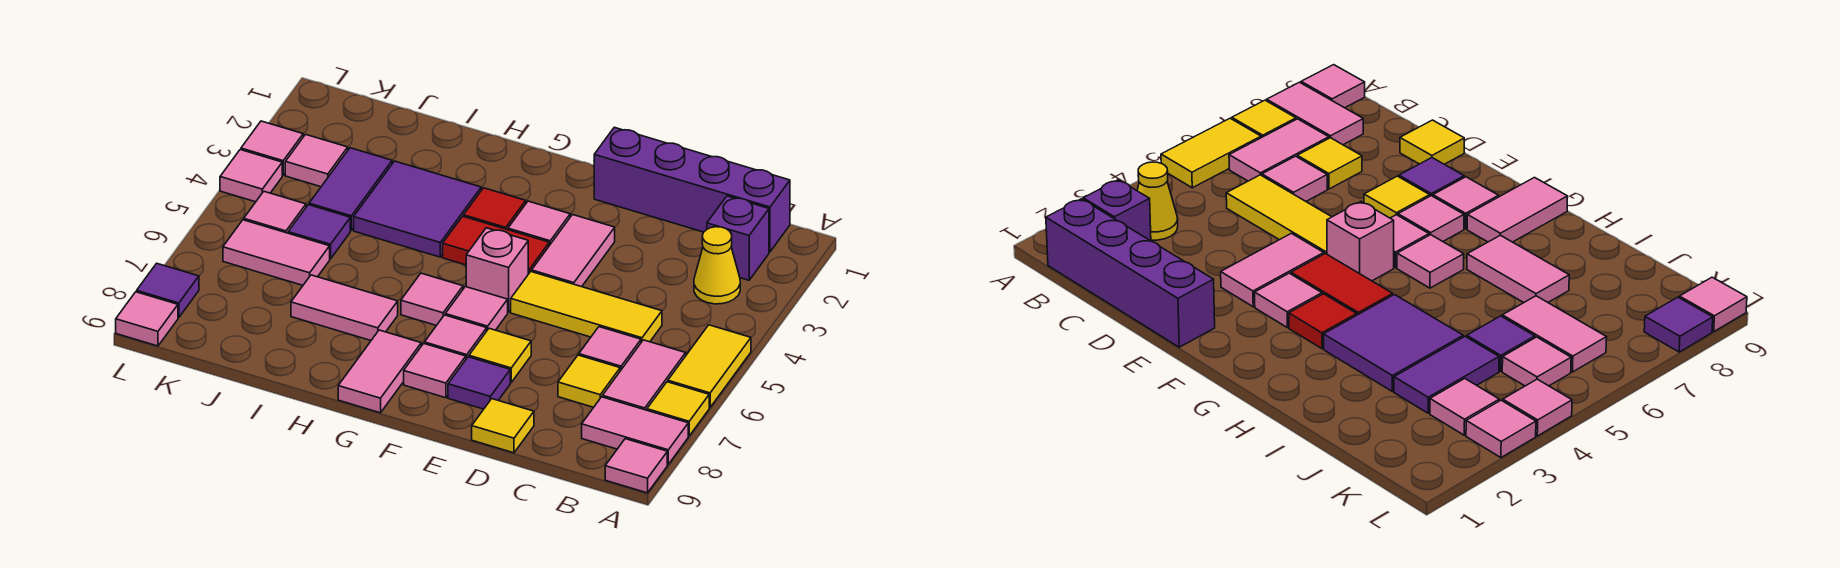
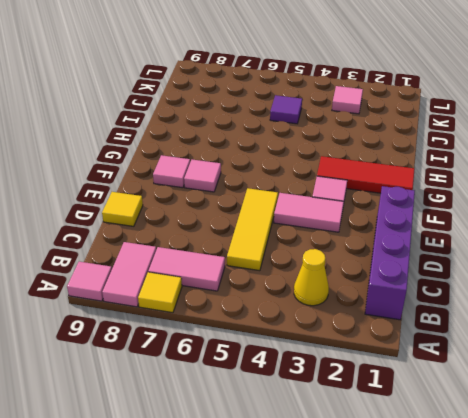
red tile G1:G3 level 1 -> red tile G3 level 1
none -> yellow tile A5:A6 level 1
none -> purple brick B2 level 1
none -> pink tile C6 level 1
none -> yellow tile C7 level 1

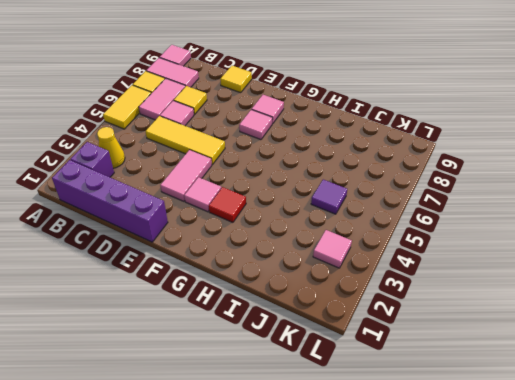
none -> yellow tile E7 level 1
none -> purple tile E8 level 1
none -> red tile F4:G4 level 1
none -> pink brick F5 level 1

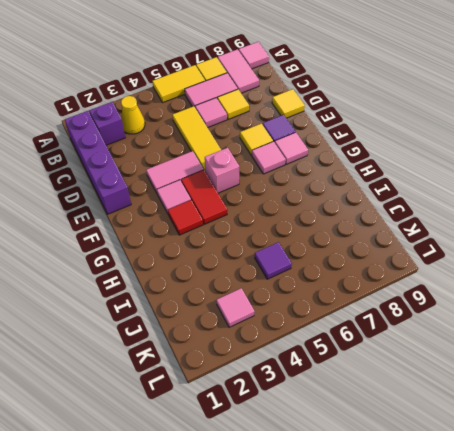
none -> pink tile F6 level 1
none -> pink tile G6 level 1
none -> pink tile G8:G9 level 1
none -> purple tile H3:I4 level 1

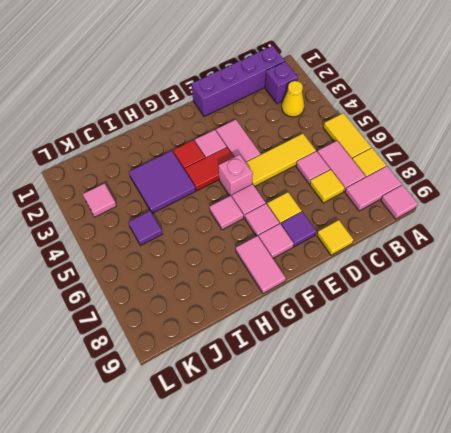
none -> pink tile H7:I7 level 1
none -> purple tile J3:J4 level 1
none -> pink tile J6:K6 level 1
none -> pink tile K5 level 1

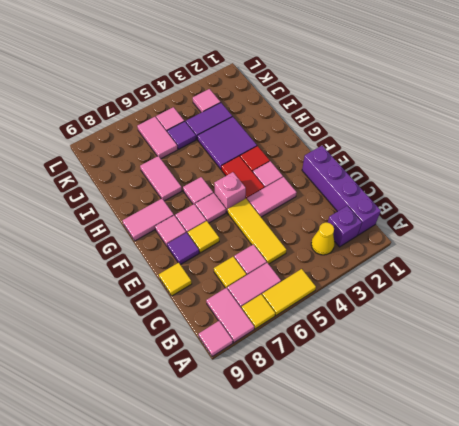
none -> pink tile L3 level 1
none -> pink tile L4 level 1
none -> purple tile L8 level 1
none -> pink tile L9 level 1

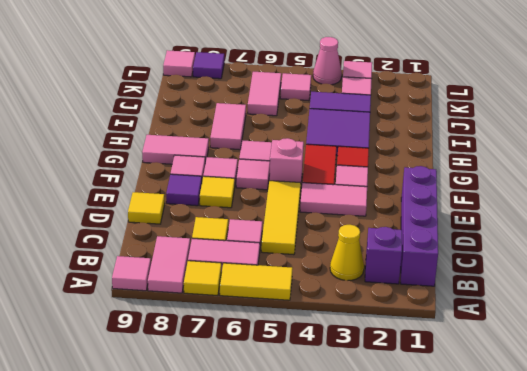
pink cone L4 level 1 -> pink tile L4 level 1
none -> purple tile J5 level 1

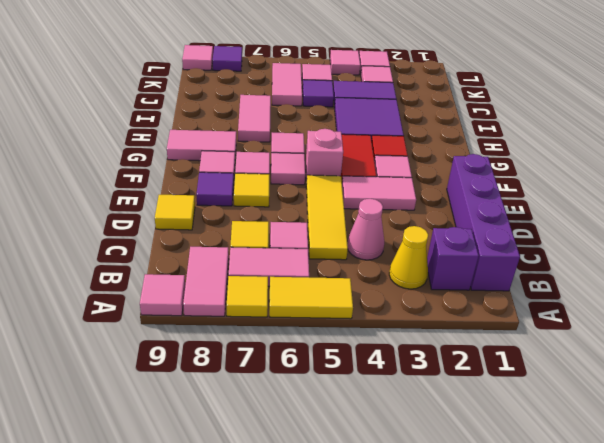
pink cone C4 level 1 -> none

